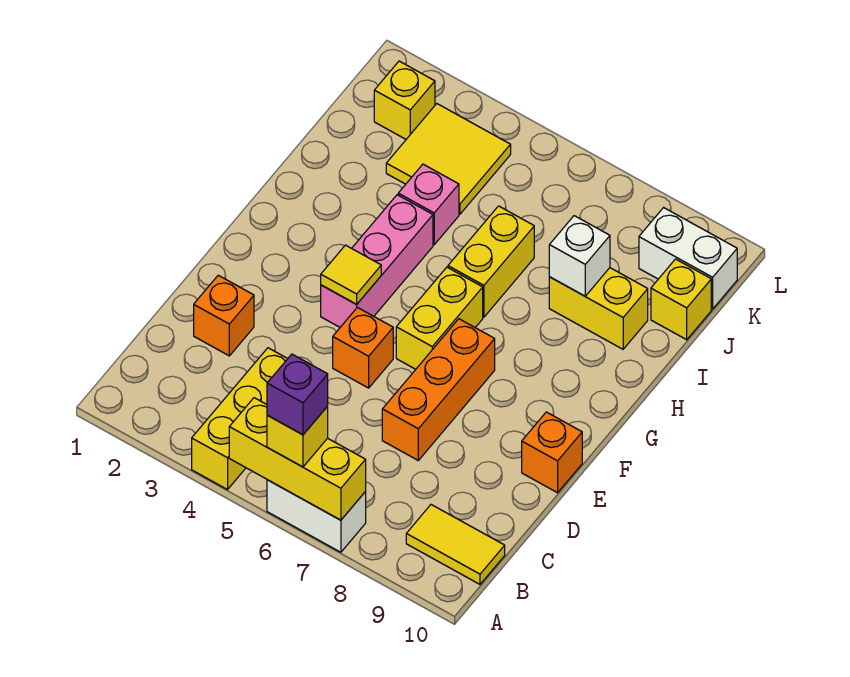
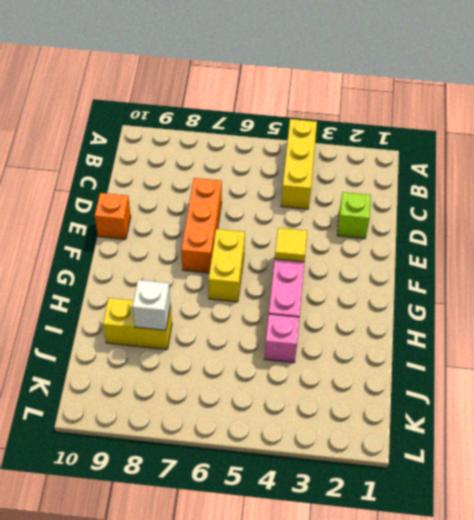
lime brick D2 level 1 -> orange brick D2 level 1
none -> white brick A6:A7 level 1
none -> yellow tile B9:B10 level 1
none -> orange brick E5 level 1

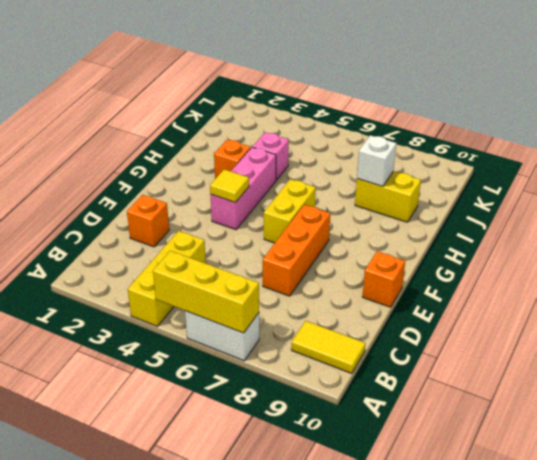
orange brick H3 level 1 -> orange brick E5 level 1
none -> yellow brick H6:I6 level 1
none -> yellow tile J3:K4 level 1
none -> yellow brick J10 level 1

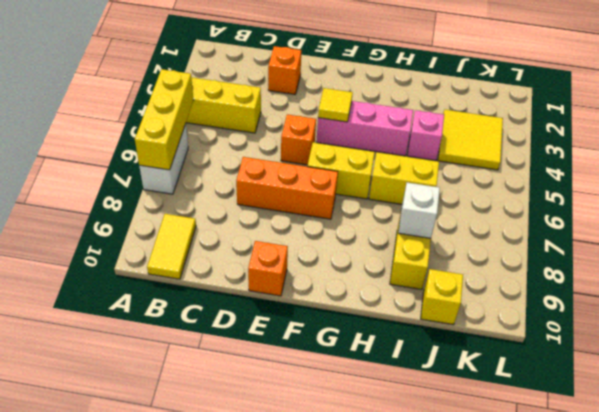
none -> yellow brick K2 level 1
none -> white brick K9:K10 level 1
none -> yellow brick A6 level 3

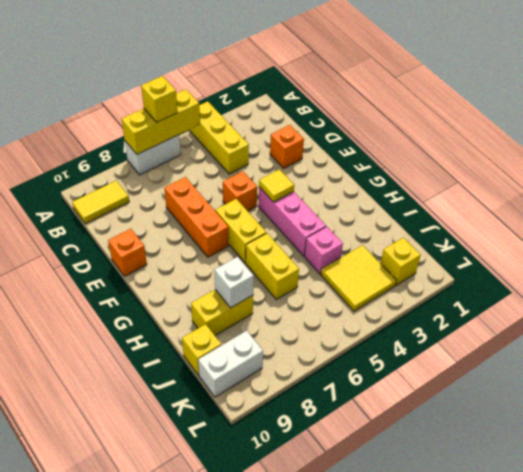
none -> purple brick A6 level 4

